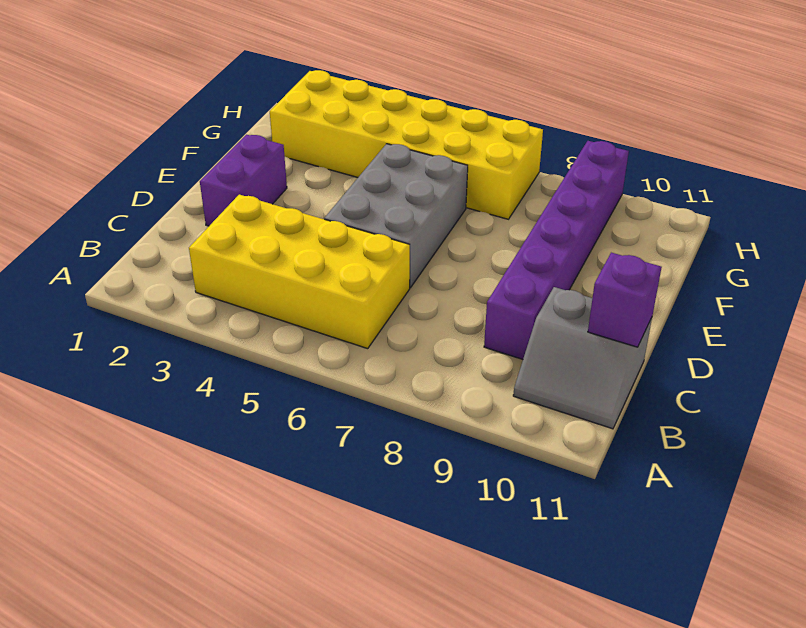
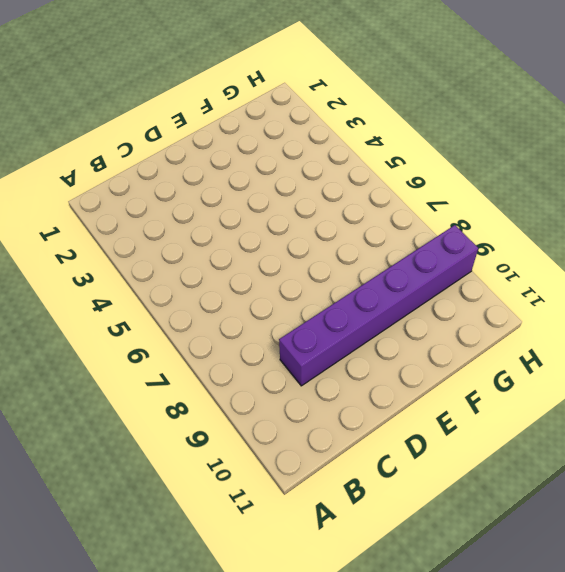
none -> yellow brick B3:C6 level 1
none -> grey slope B10:C11 level 1 top C

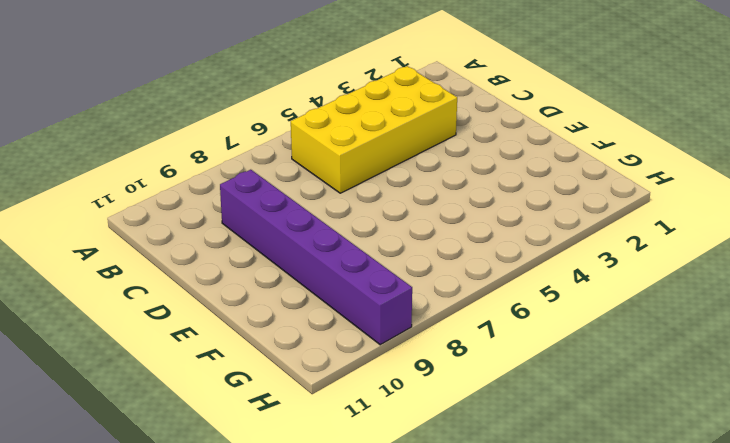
none -> grey slope B10:C11 level 1 top C
none -> purple brick D2:E2 level 1

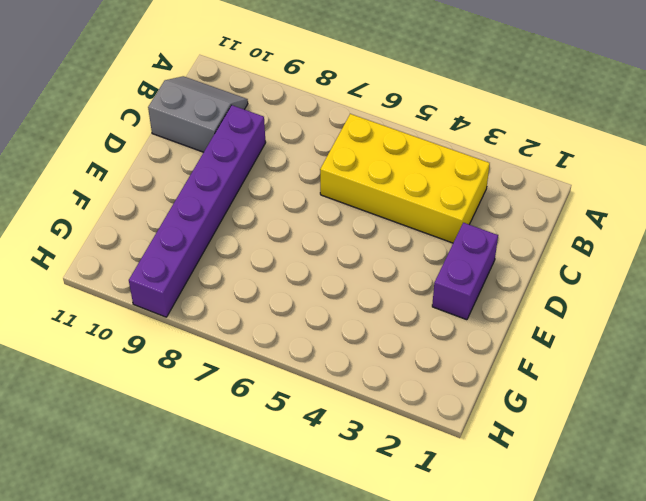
none -> grey brick D5:F6 level 1
none -> yellow brick G2:H7 level 1

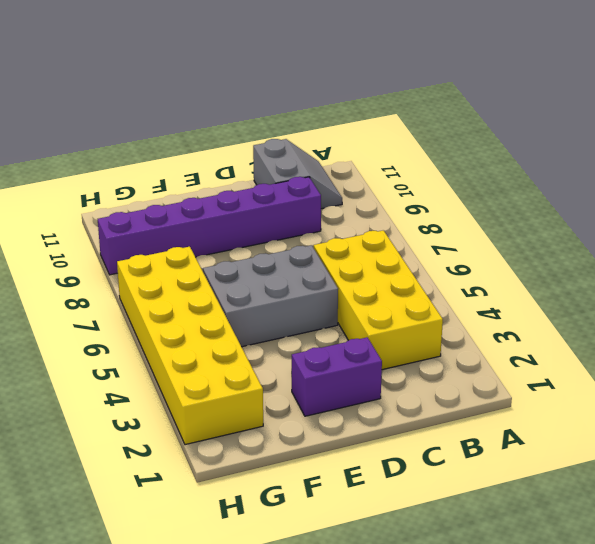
none -> purple brick C11 level 2

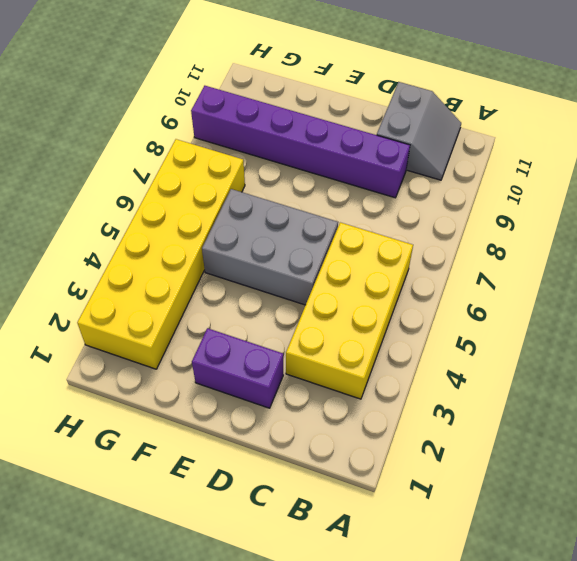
none -> purple brick C11 level 2

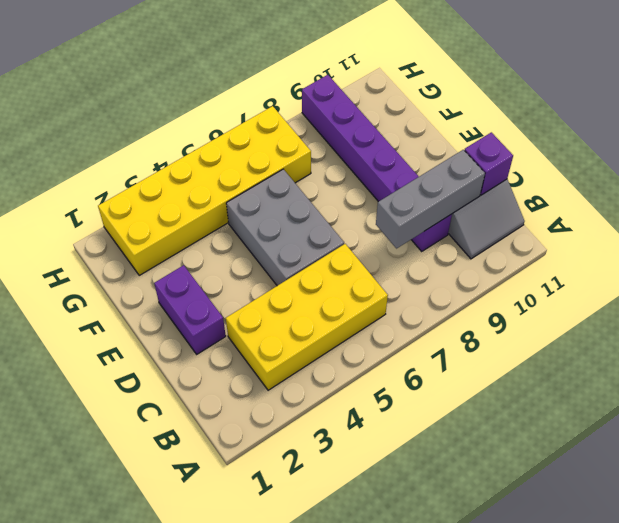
grey brick C8:C10 level 2 -> none

